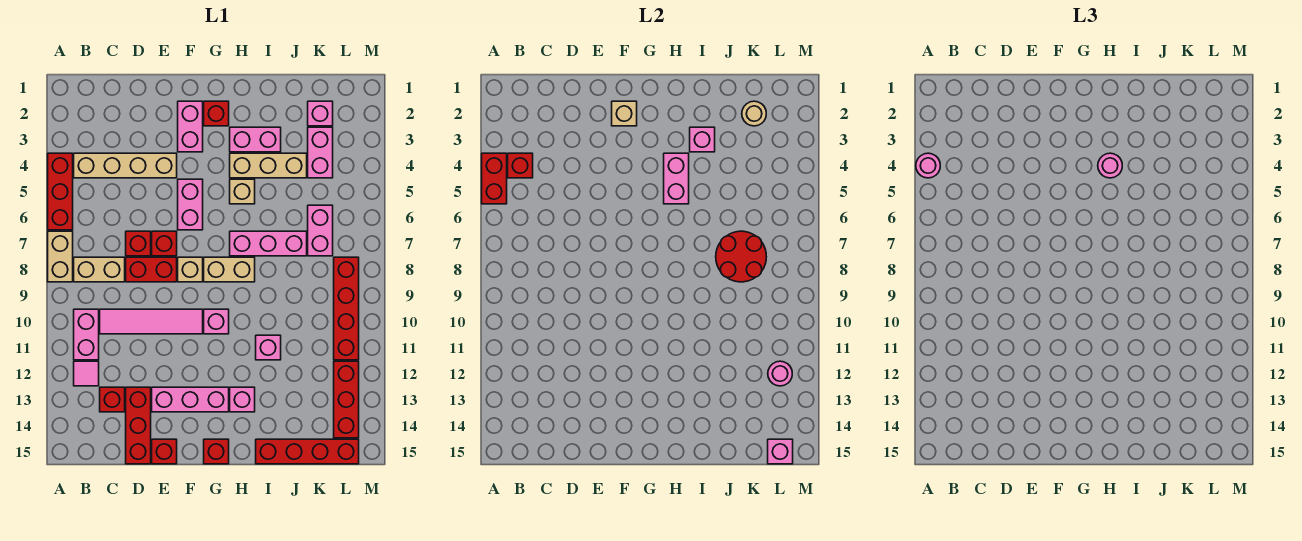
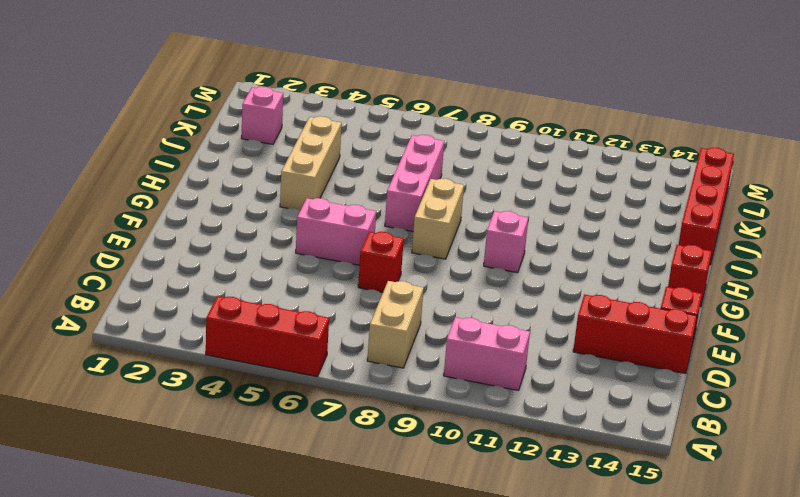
none -> tan brick A7:A8 level 1
none -> tan brick B4:E4 level 1
none -> pink tile B12 level 1
none -> pink tile C10:F10 level 1

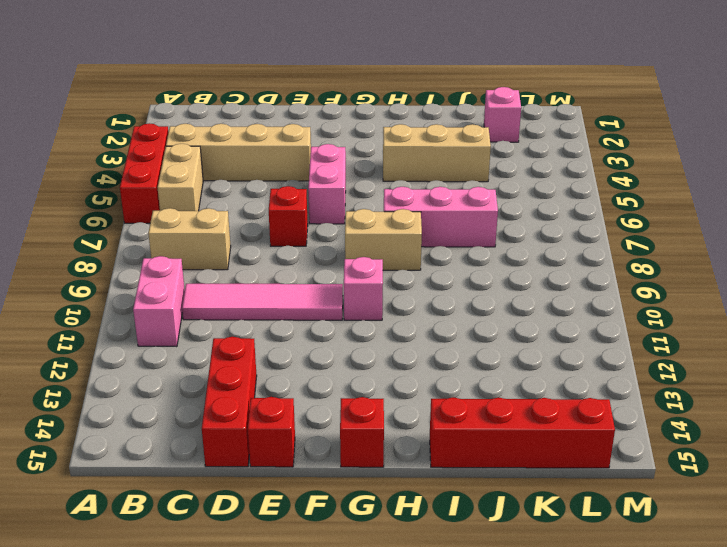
tan brick B5:B6 level 1 -> tan brick A7:A8 level 1
none -> pink tile B12 level 1
none -> red brick C13 level 1
none -> red brick D7 level 1
none -> red brick D8:E8 level 1

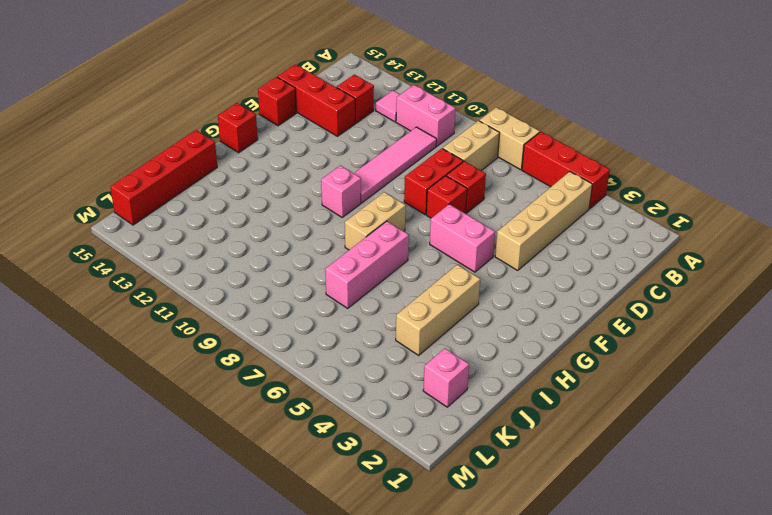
none -> pink brick E13:G13 level 1
none -> pink brick F2:F3 level 1
none -> tan brick F8 level 1
none -> red brick G2 level 1

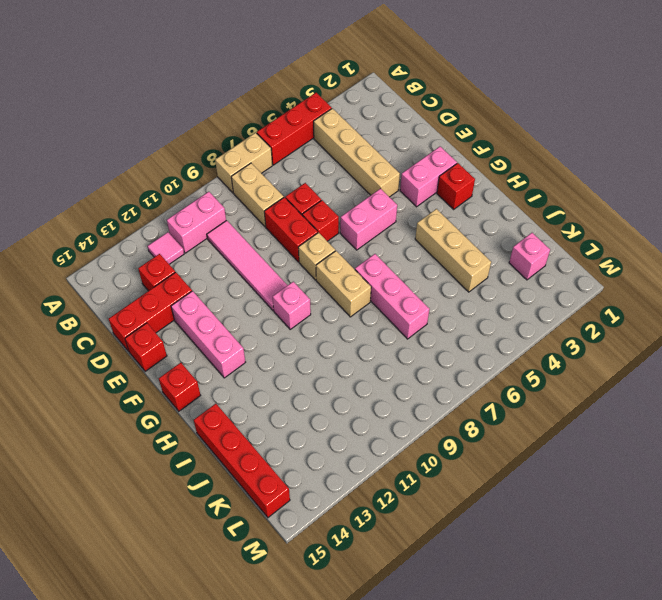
none -> pink brick H3:I3 level 1
none -> tan brick H5 level 1
none -> pink brick H13 level 1
none -> pink brick I11 level 1

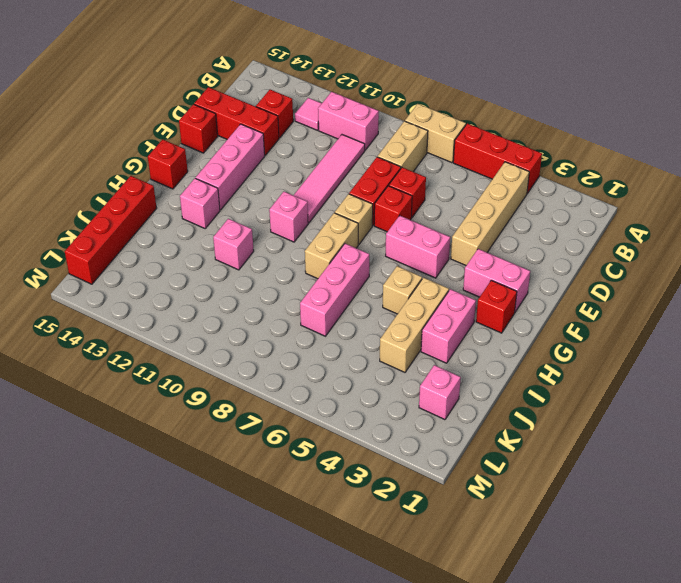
none -> pink brick K3:K4 level 1
none -> pink brick K6:K7 level 1
none -> red brick L8:L11 level 1
none -> red brick L12:L14 level 1

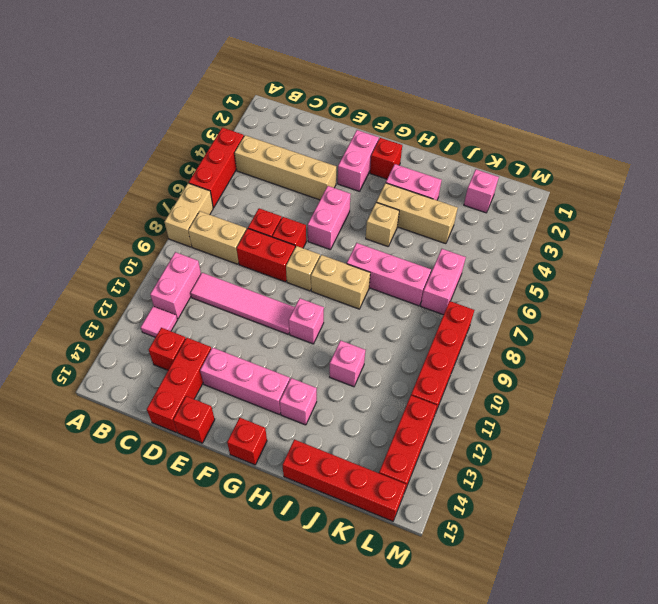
none -> pink brick K3:K4 level 1
none -> red brick A4:A5 level 2
none -> red brick B4 level 2
none -> tan brick F2 level 2

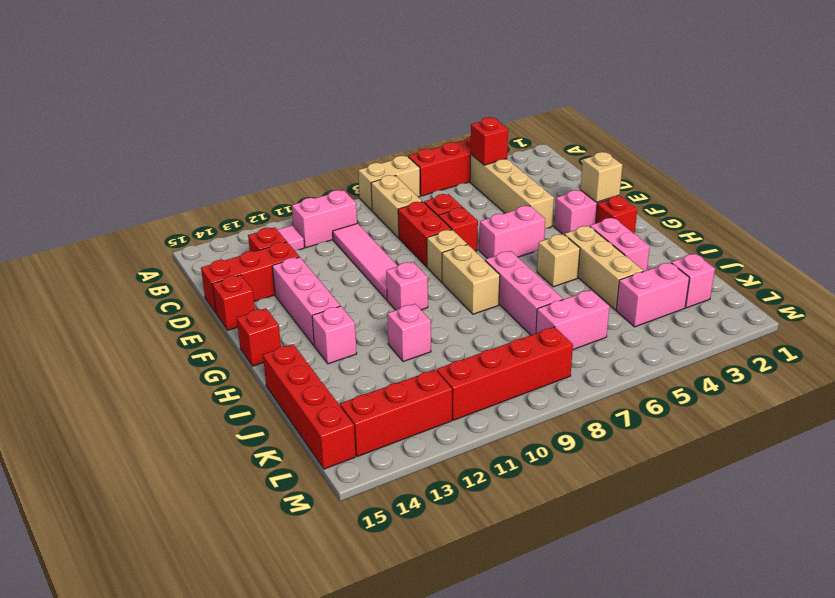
none -> red brick A4:A5 level 2
none -> pink brick H4:H5 level 2
none -> pink brick I3 level 2
none -> red round brick J7:K8 level 2

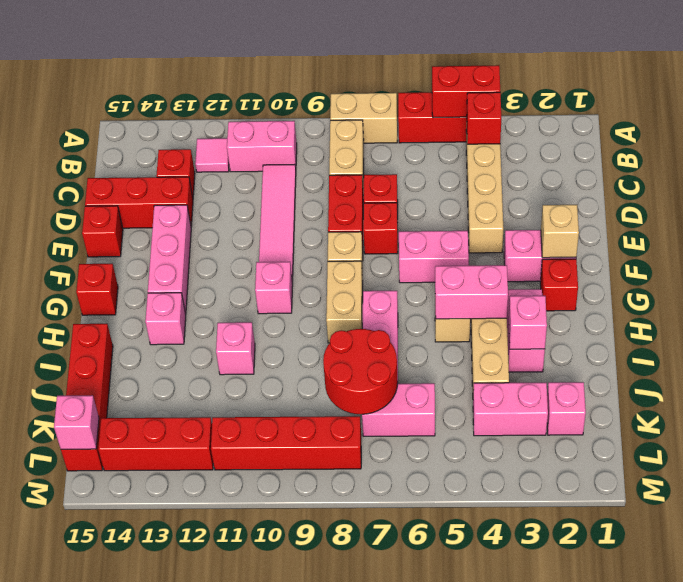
none -> tan round brick K2 level 2
none -> pink round brick L12 level 2
none -> pink round brick A4 level 3
none -> pink round brick H4 level 3

